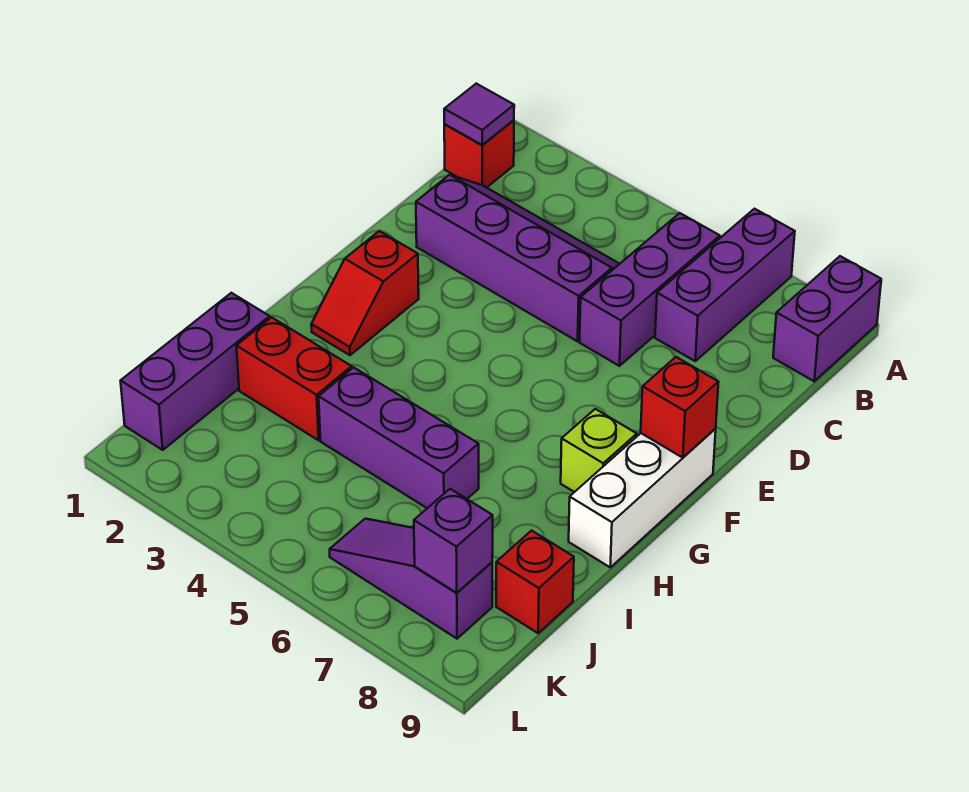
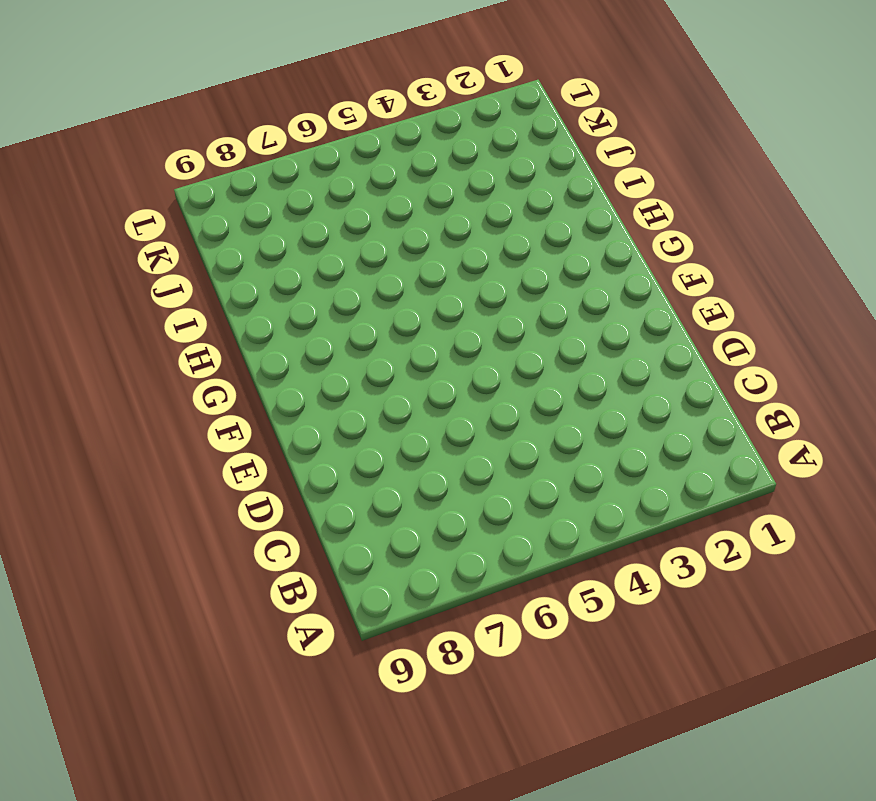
none -> purple brick A7:C7 level 1
none -> purple brick A9:B9 level 1
none -> red brick B1 level 1

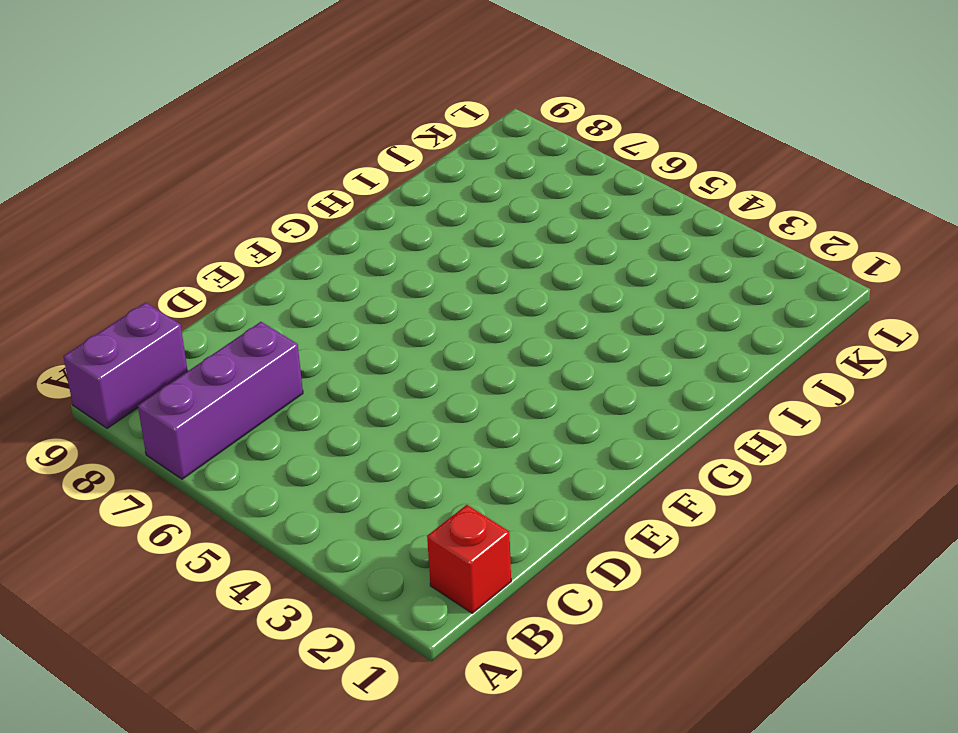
none -> purple brick B6:D6 level 1
none -> purple slope C2:D5 level 1 top D
none -> red slope F2:G2 level 1 top F

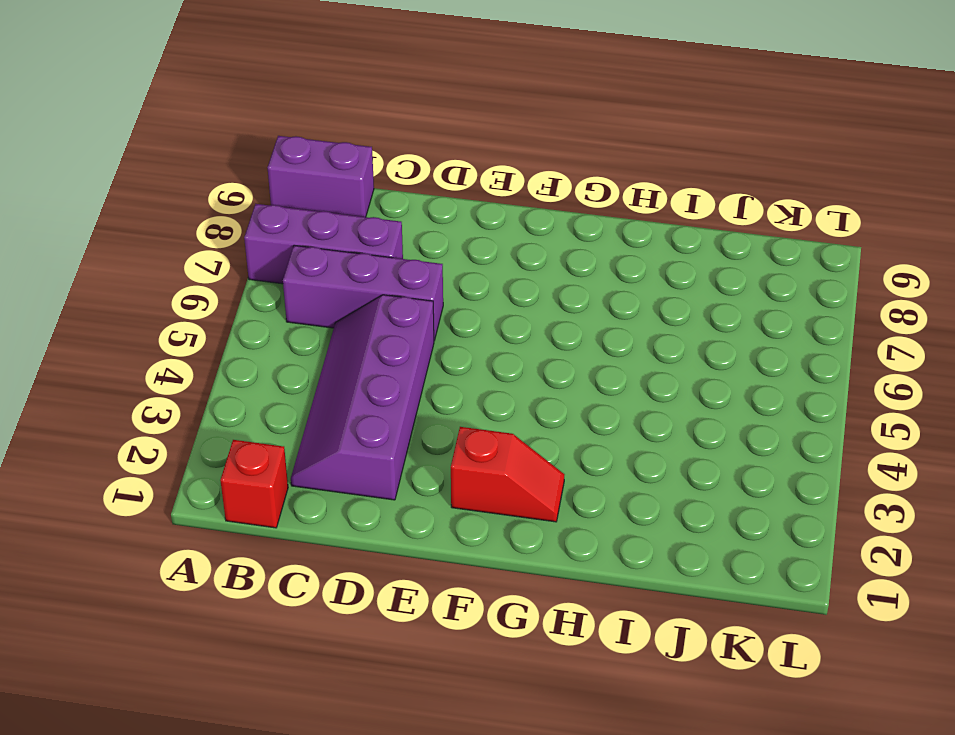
none -> white brick F9:H9 level 1
none -> lime brick G8 level 1
none -> purple brick I1:K1 level 1

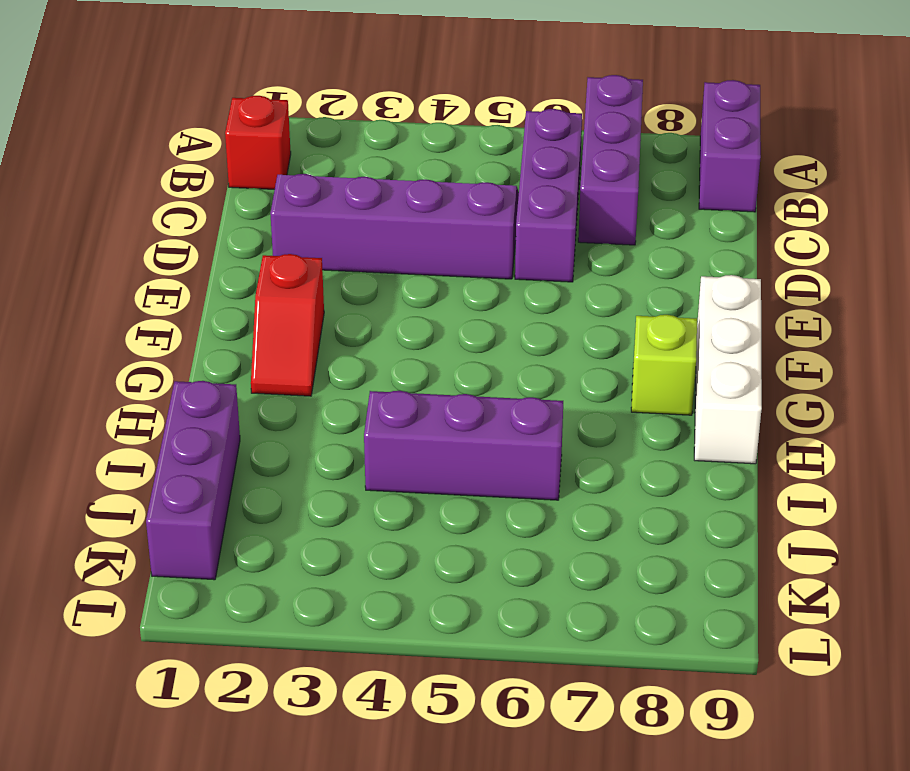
none -> red brick I2:I3 level 1
none -> red brick J9 level 1
none -> purple slope K6:K8 level 1 top 8

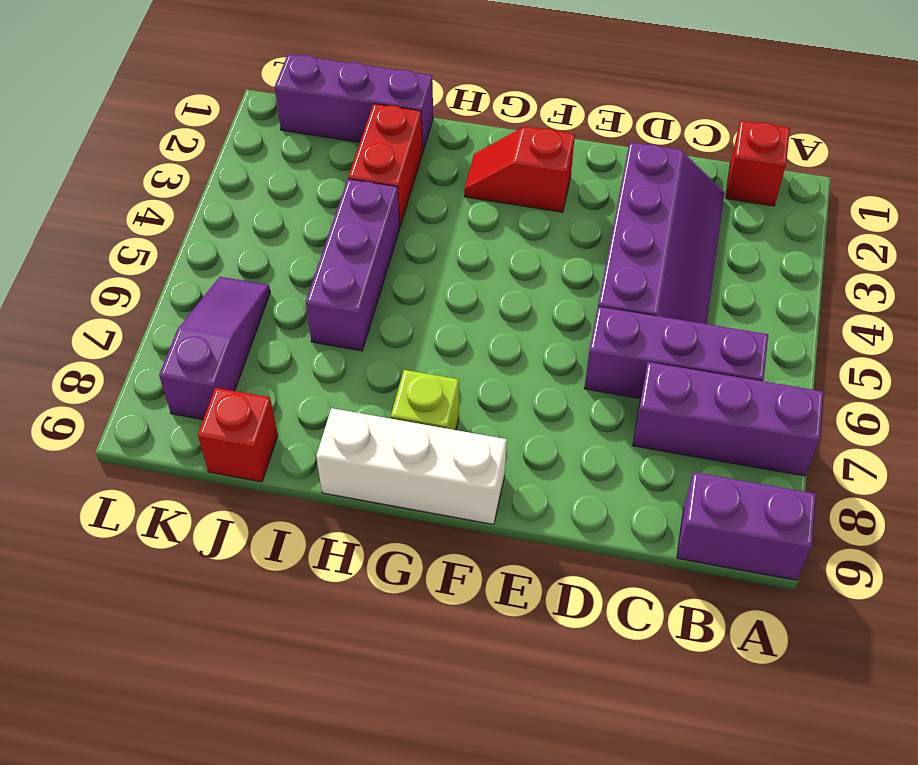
none -> purple tile B1 level 2
none -> red brick F9 level 2
none -> purple brick K8 level 2

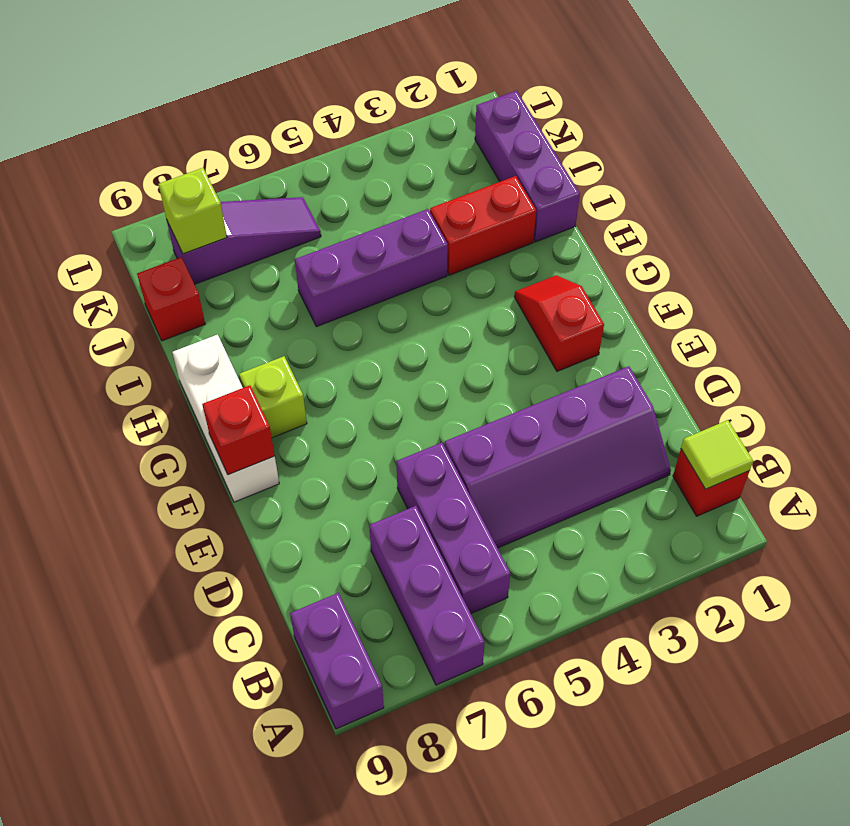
lime tile B1 level 2 -> purple tile B1 level 2
lime brick K8 level 2 -> purple brick K8 level 2

